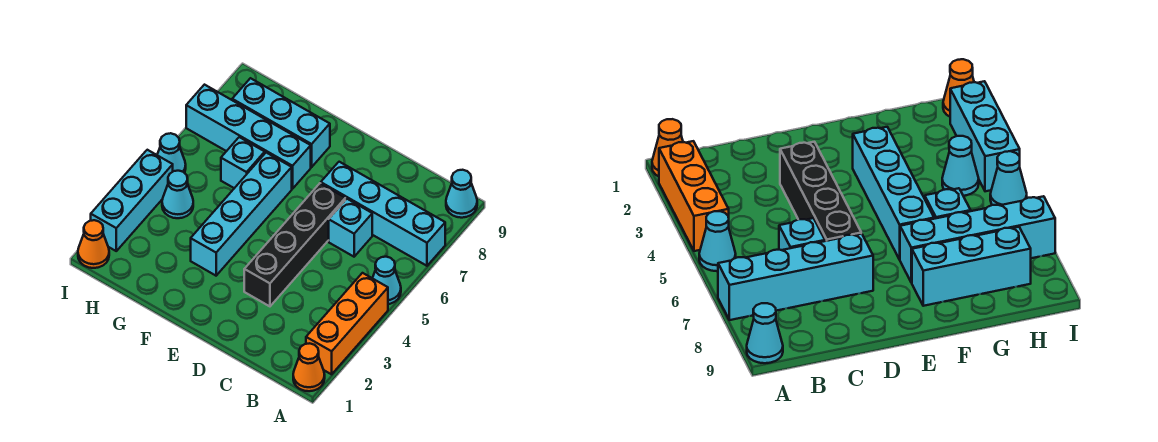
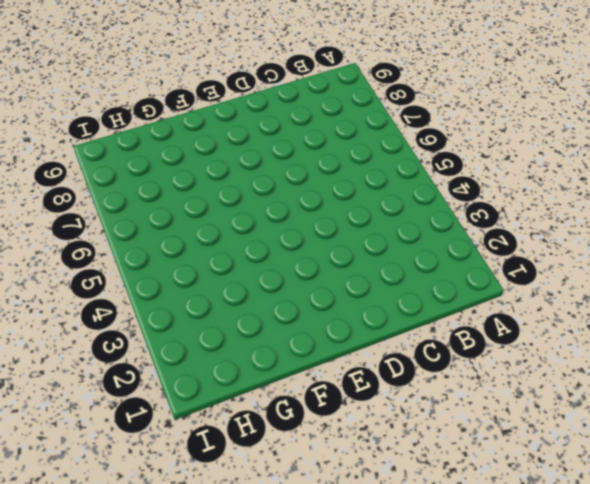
none -> orange cone A1 level 1
none -> orange brick A2:A4 level 1
none -> cyan cone A5 level 1

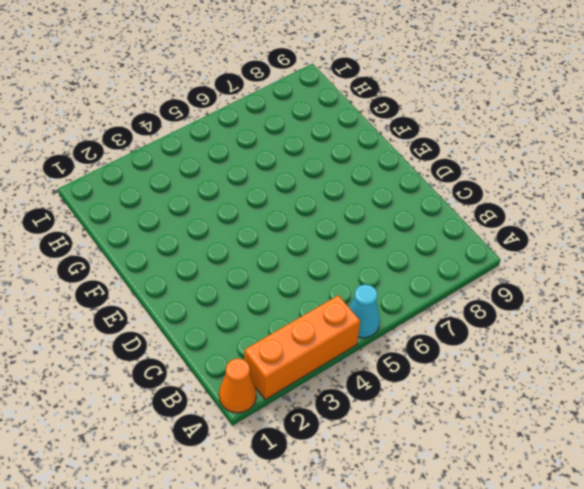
none -> cyan brick A7:D7 level 1
none -> cyan cone A9 level 1
none -> cyan brick C6 level 1

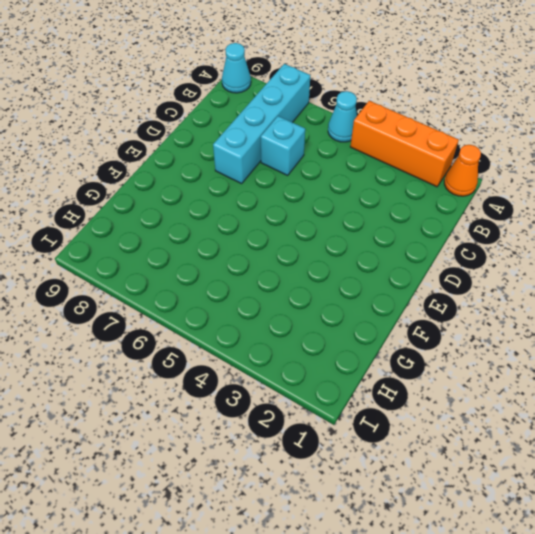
none -> black brick D3:D6 level 1
none -> cyan brick F3:F6 level 1
none -> cyan brick F7:I7 level 1

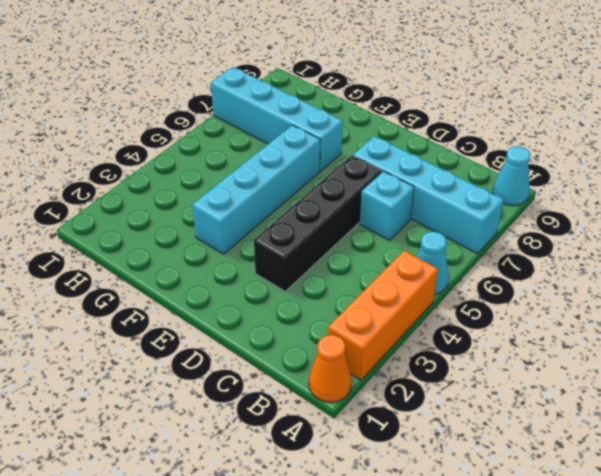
none -> cyan brick F8:H8 level 1
none -> cyan brick G6 level 1
none -> cyan cone H4 level 1

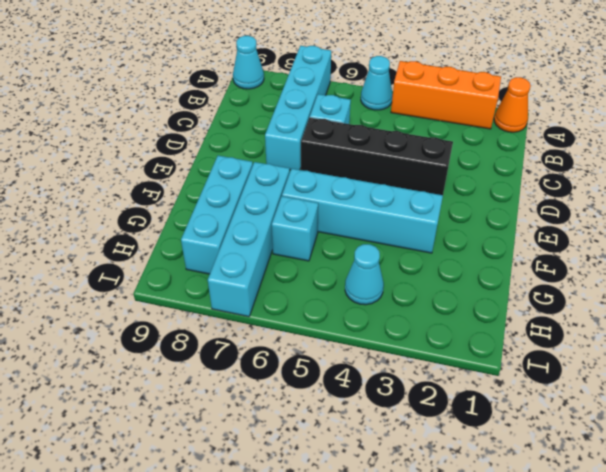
none -> orange cone I1 level 1
none -> cyan brick I2:I4 level 1
none -> cyan cone I5 level 1

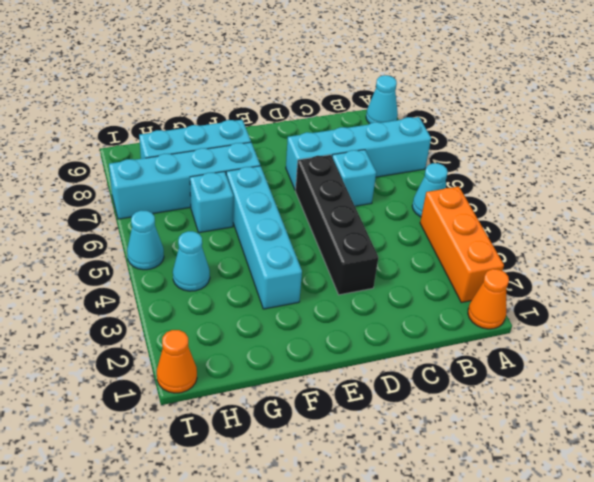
none -> cyan brick I2:I4 level 1

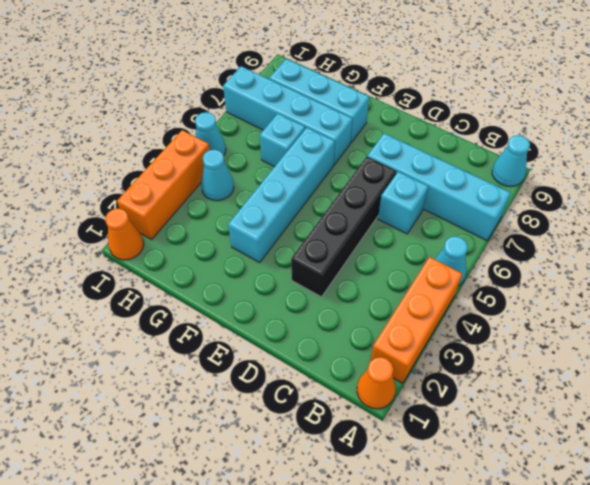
orange brick I2:I4 level 1 -> cyan brick I2:I4 level 1

